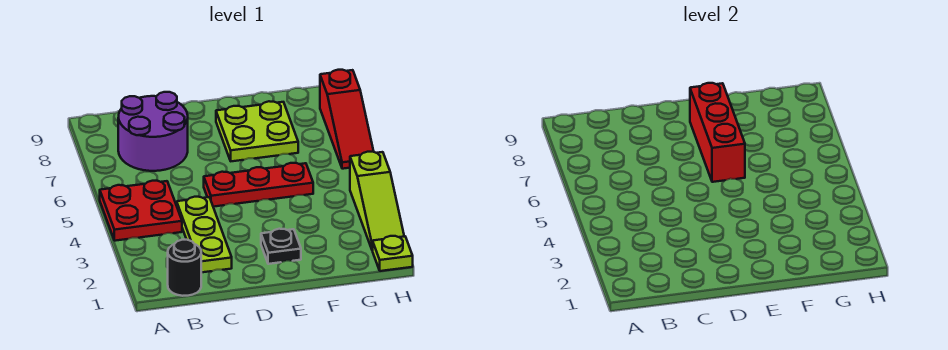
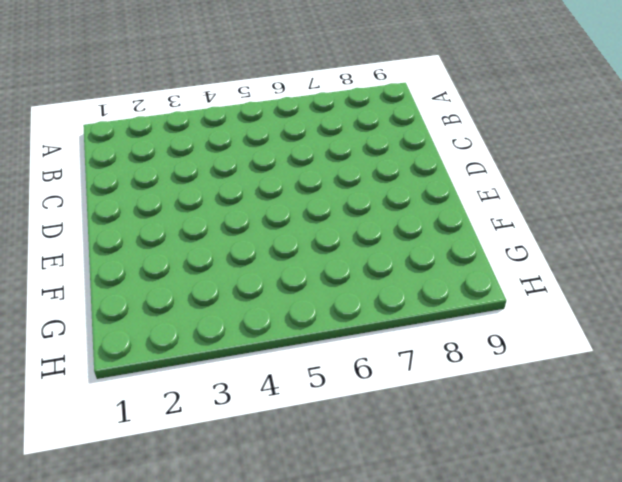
none -> red plate A4:B5 level 1
none -> black round brick B1 level 1

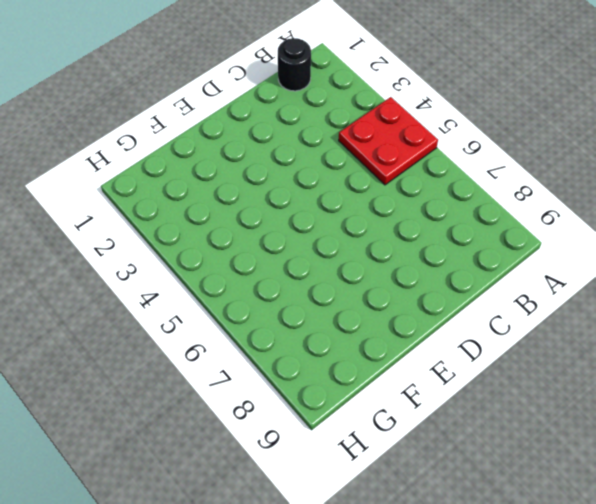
none -> purple round brick B7:C8 level 1
none -> lime plate C2:C4 level 1

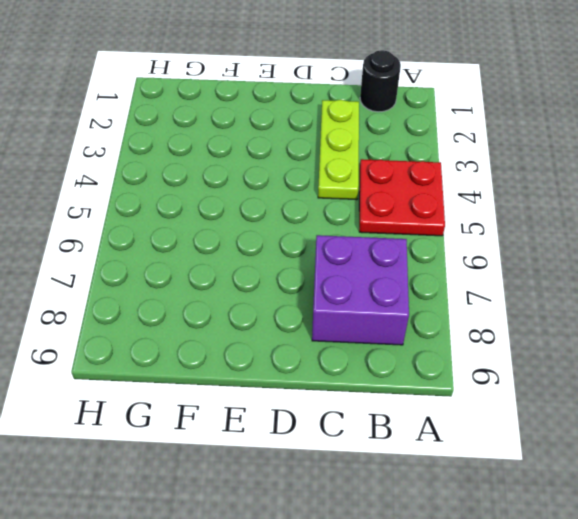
purple brick B7:C8 level 1 -> purple round brick B7:C8 level 1
none -> red plate D5:F5 level 1
none -> black plate E2 level 1

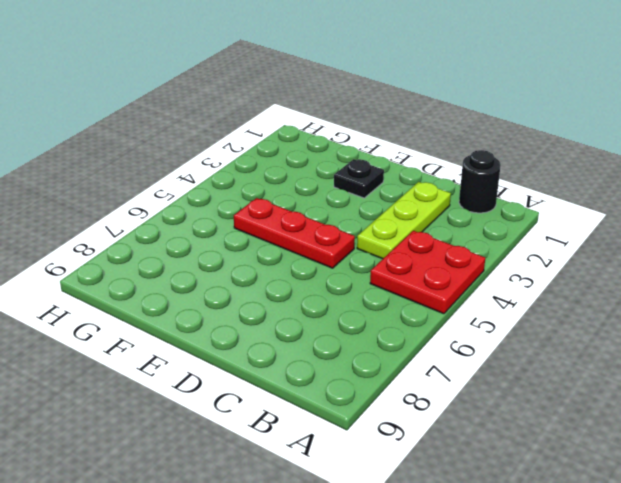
none -> purple round brick B7:C8 level 1
none -> lime plate E7:F8 level 1

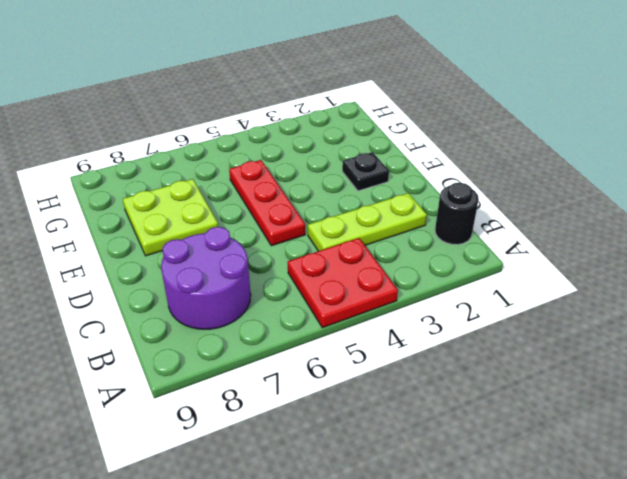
none -> lime plate H1 level 1
none -> lime slope H2:H4 level 1 top 4

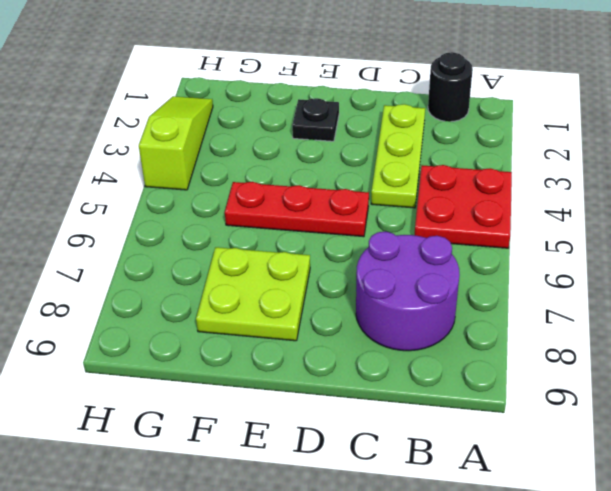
none -> lime plate H1 level 1
none -> red slope H6:H8 level 1 top 8

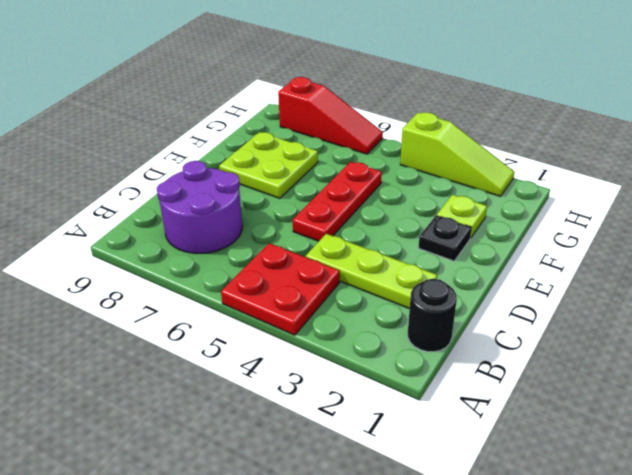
lime plate F2 level 1 -> lime plate H1 level 1
none -> red brick E6:E8 level 2

